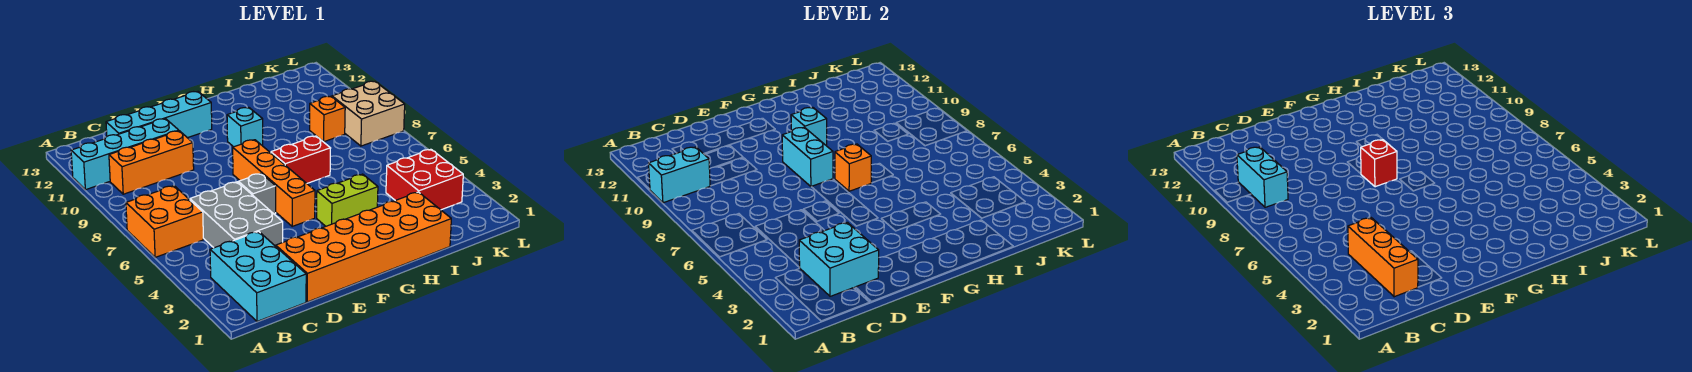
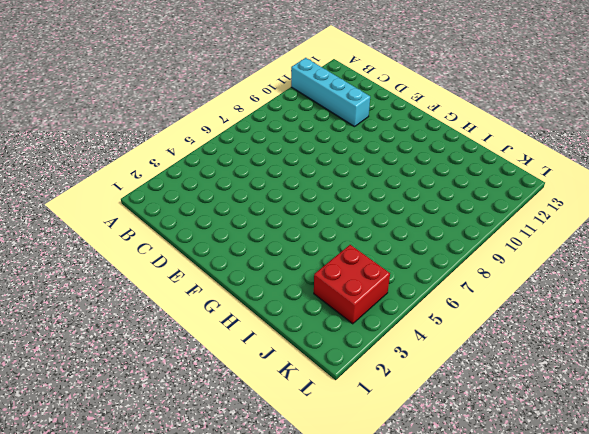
none -> orange brick A6:B7 level 1
none -> cyan brick B1:C3 level 1
none -> orange brick B10:D10 level 1

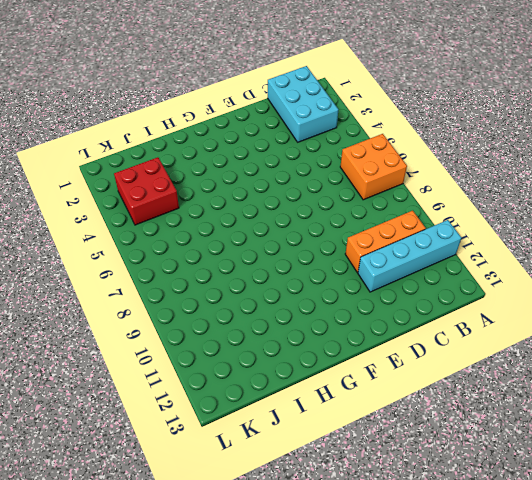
none -> grey brick C4:D6 level 1
none -> cyan brick C12:F12 level 1
none -> orange brick D1:I2 level 1

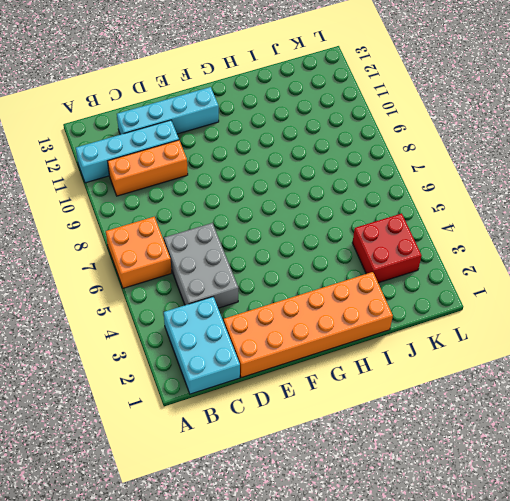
none -> grey brick E6 level 1
none -> orange brick F5:F8 level 1
none -> lime brick G4:H4 level 1

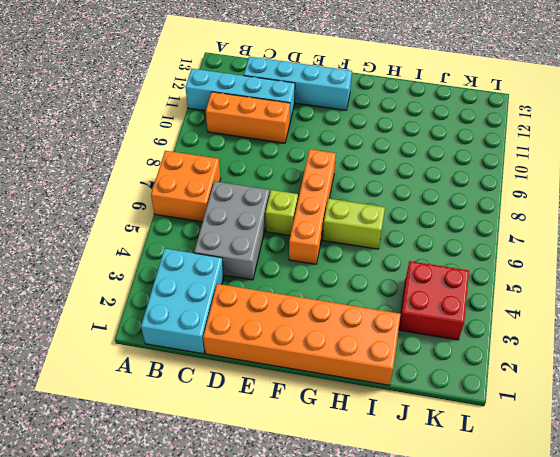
lime brick E6 level 1 -> grey brick E6 level 1
lime brick G6:H6 level 1 -> lime brick G4:H4 level 1
none -> red brick G7:H7 level 1
none -> cyan brick G10 level 1
none -> orange brick J9 level 1

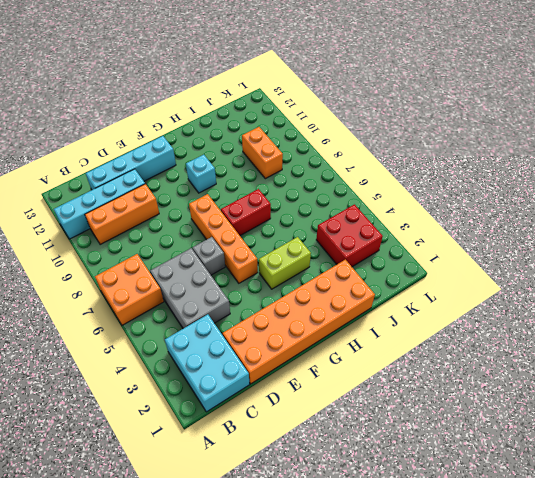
orange brick J9:J10 level 1 -> orange brick J9 level 1
none -> tan brick K8:L9 level 1
none -> cyan brick A10:B10 level 2
none -> cyan brick C2:D3 level 2

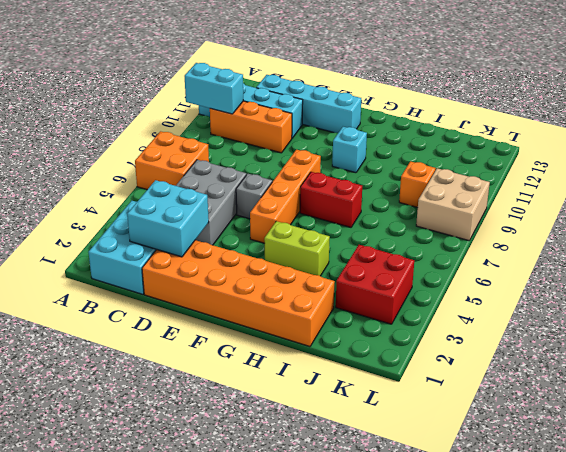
none -> cyan brick F8:F9 level 2
none -> orange brick G7 level 2
none -> cyan brick G10 level 2

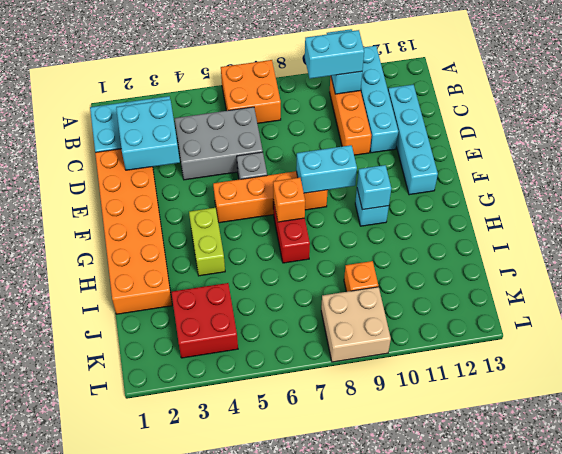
none -> orange brick C2:C4 level 3
none -> red brick F8 level 3

